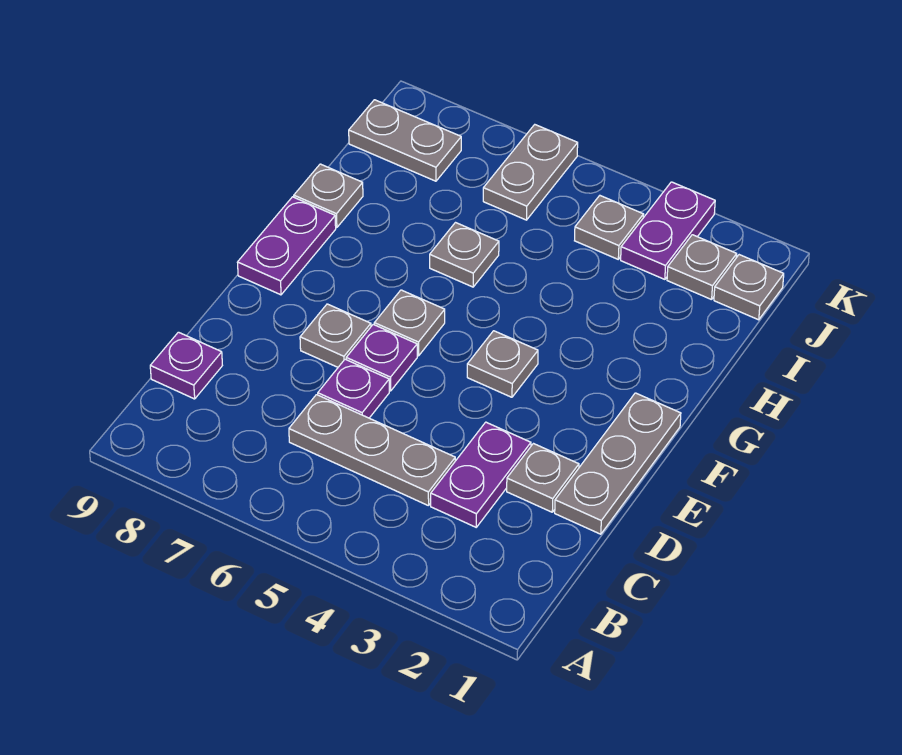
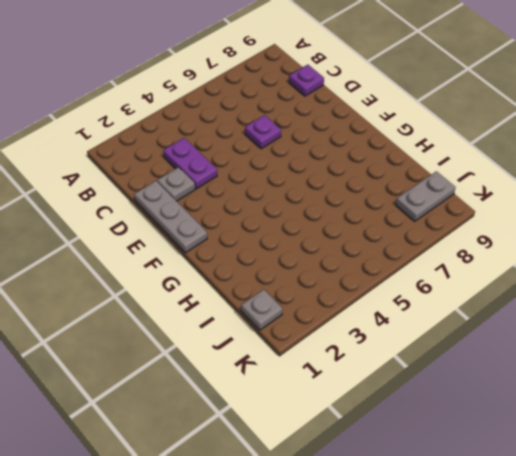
none -> grey plate C4:C6 level 1
none -> purple plate E6 level 1
none -> grey plate E7 level 1

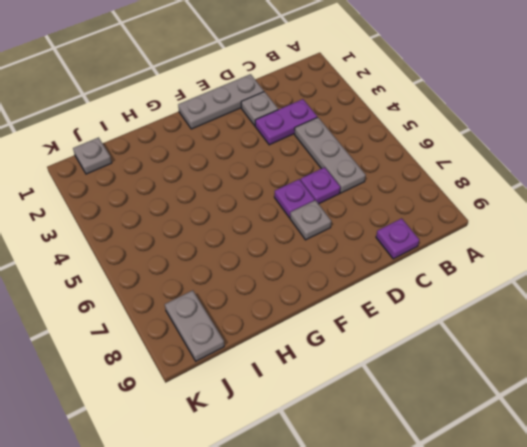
none -> grey plate F4 level 1
none -> grey plate F6 level 1
none -> purple plate F9:G9 level 1

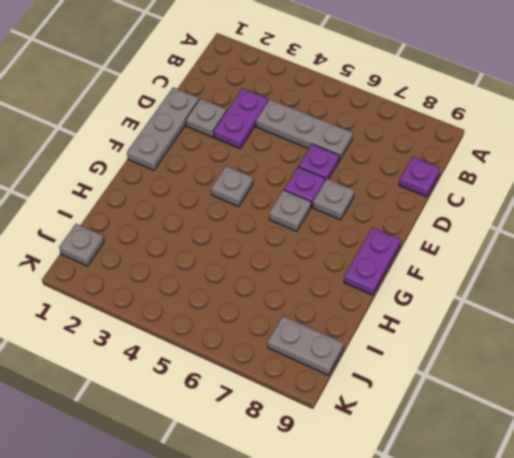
none -> grey plate H6 level 1
none -> grey plate H9 level 1
none -> grey plate J2 level 1

